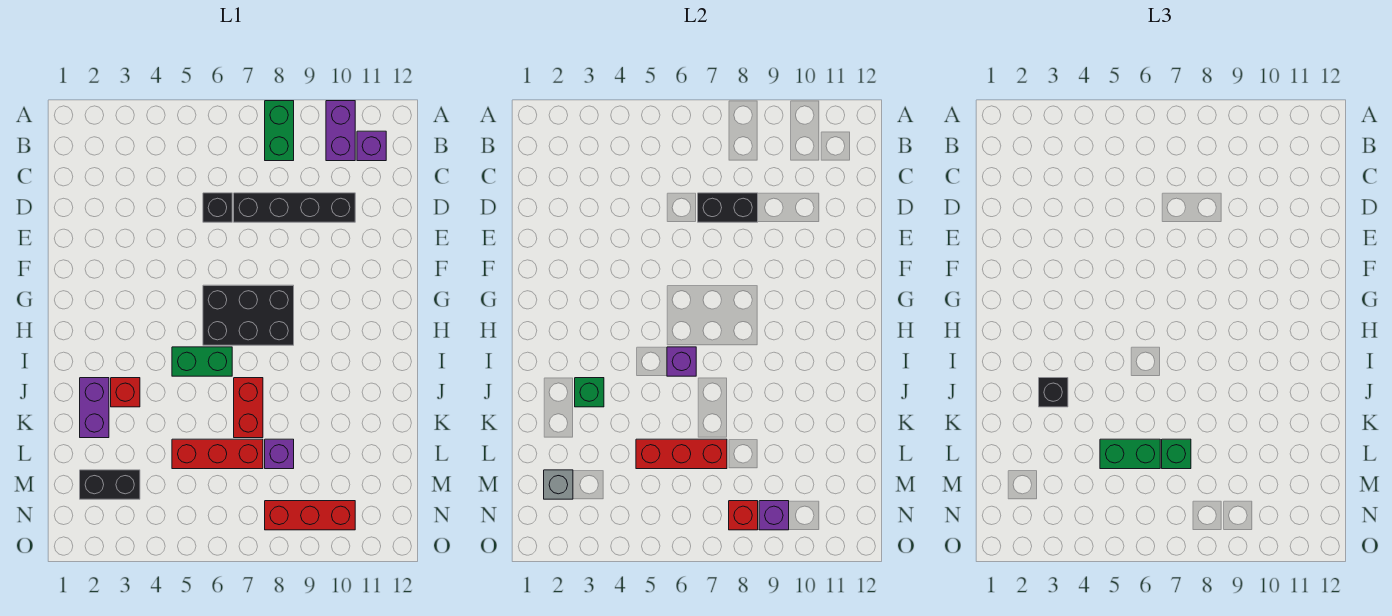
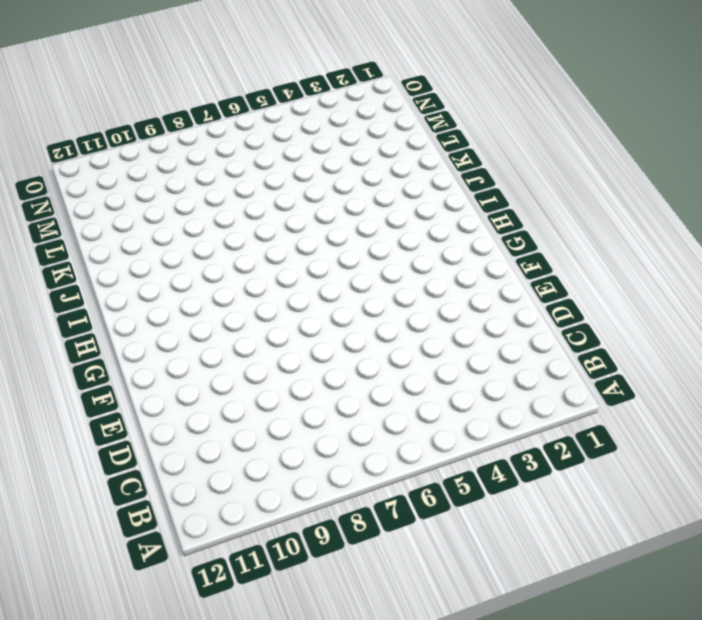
none -> green brick A8:B8 level 1
none -> purple brick A10:B10 level 1
none -> purple brick B11 level 1

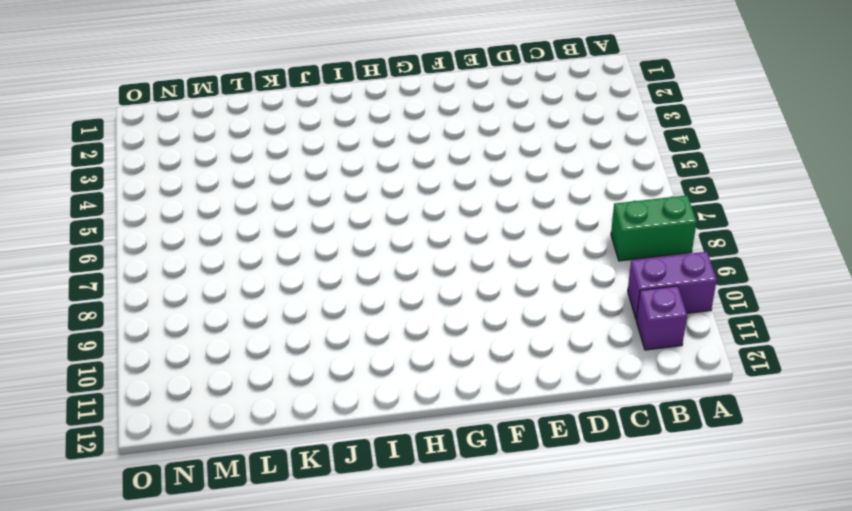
none -> black brick D6 level 1
none -> black brick D7:D10 level 1
none -> black brick G6:H8 level 1

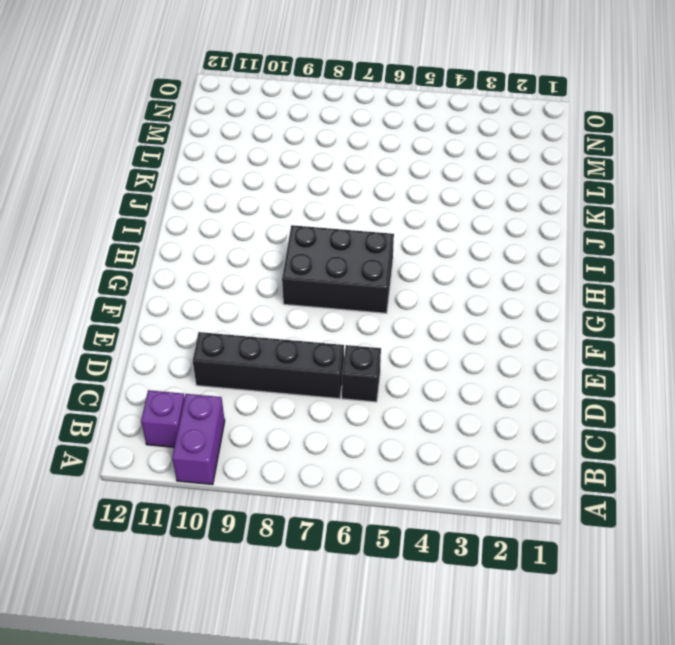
none -> green brick A8:B8 level 1
none -> green brick I5:I6 level 1
none -> purple brick J2:K2 level 1

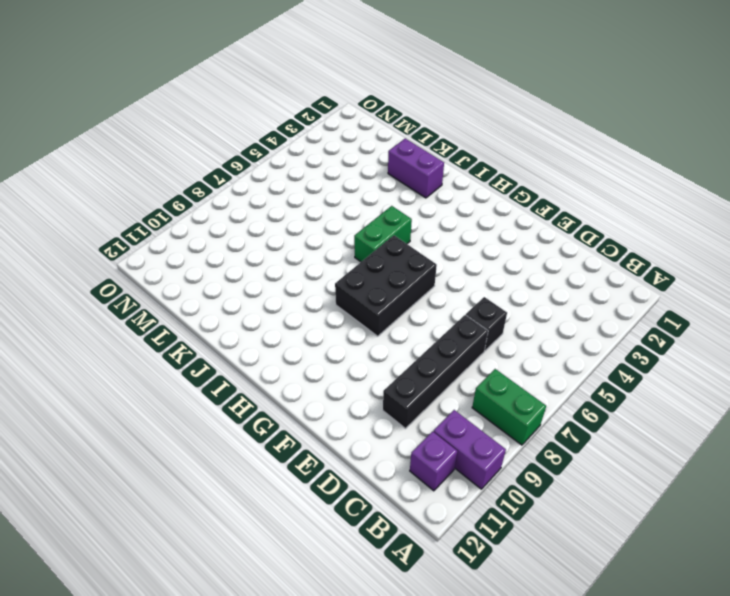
none -> red brick J3 level 1
none -> red brick J7:K7 level 1
none -> red brick L5:L7 level 1

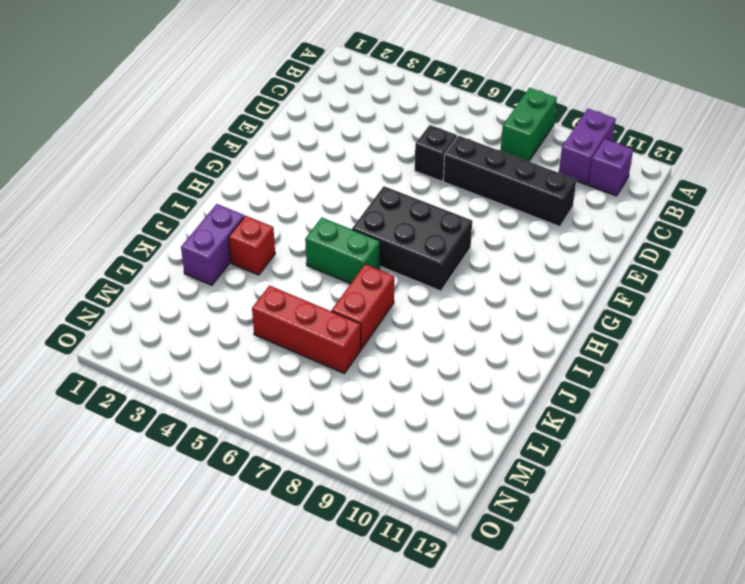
none -> purple brick L8 level 1
none -> black brick M2:M3 level 1
none -> red brick N8:N10 level 1

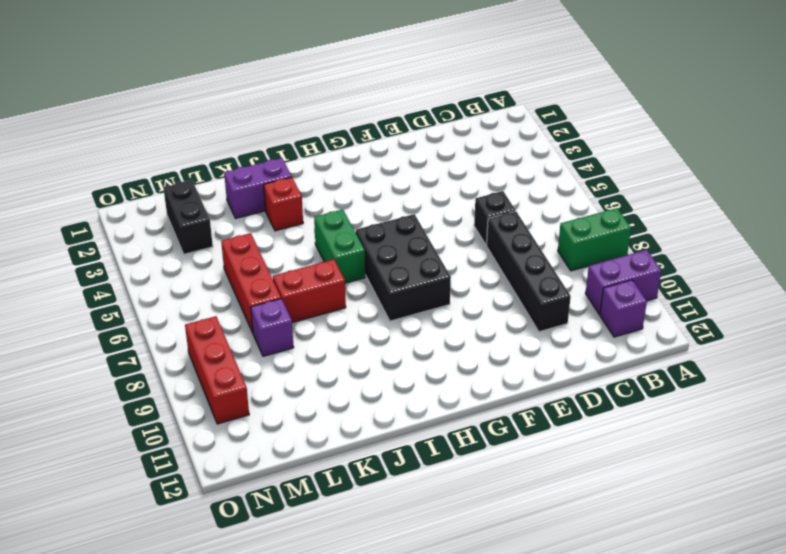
none -> black brick D7:D8 level 2
none -> purple brick I6 level 2
none -> green brick J3 level 2

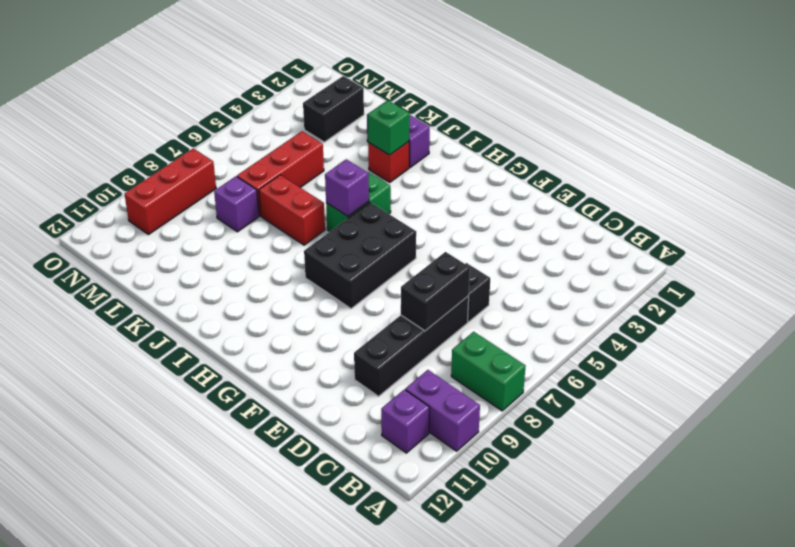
none -> red brick L5:L7 level 2
none -> grey brick M2 level 2
none -> red brick N8 level 2

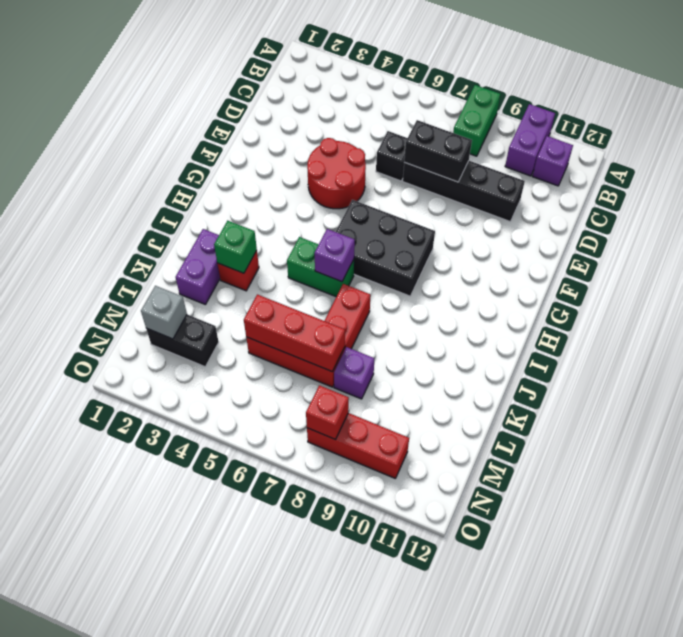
red round brick E4:F5 level 1 -> none
none -> purple brick N9 level 2
none -> black brick J3 level 3
none -> green brick L5:L6 level 3

